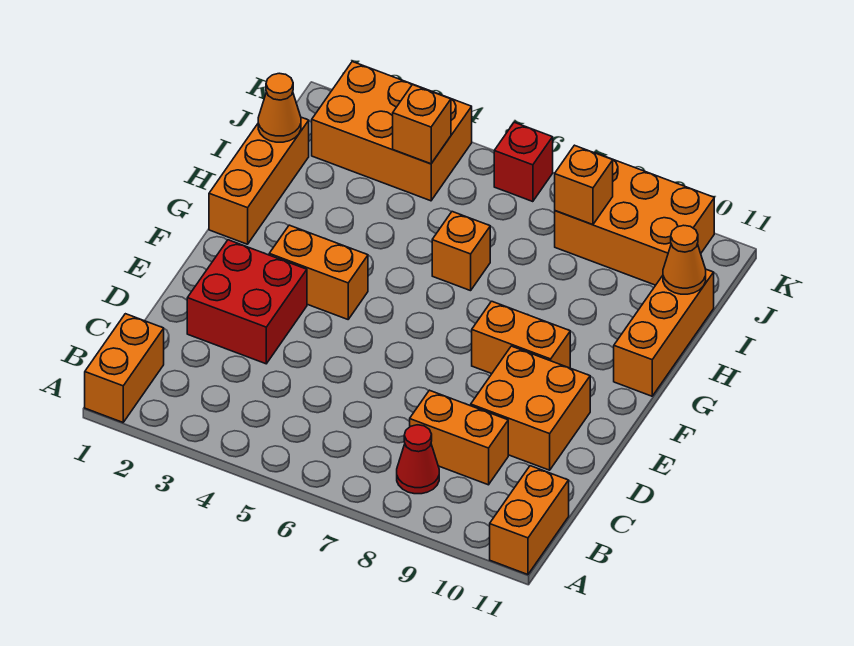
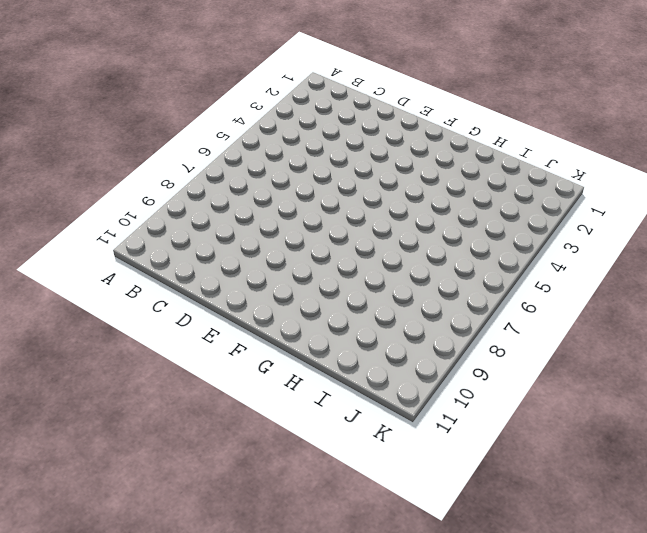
none -> orange brick A1:B1 level 1
none -> orange brick A11:B11 level 1
none -> red cone B8 level 1

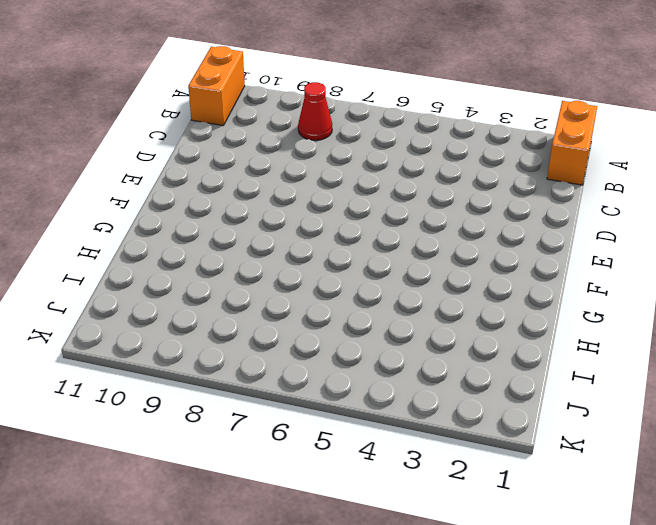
none -> orange brick C8:C9 level 1
none -> red brick D2:E3 level 1
none -> orange brick D9:E10 level 1

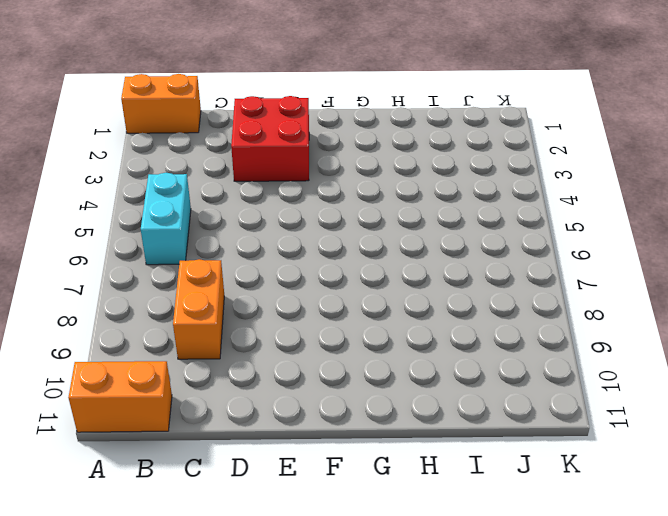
cyan brick B5:B6 level 1 -> none
none -> red cone B8 level 1
none -> orange brick D9:E10 level 1
none -> orange brick F3:F4 level 1

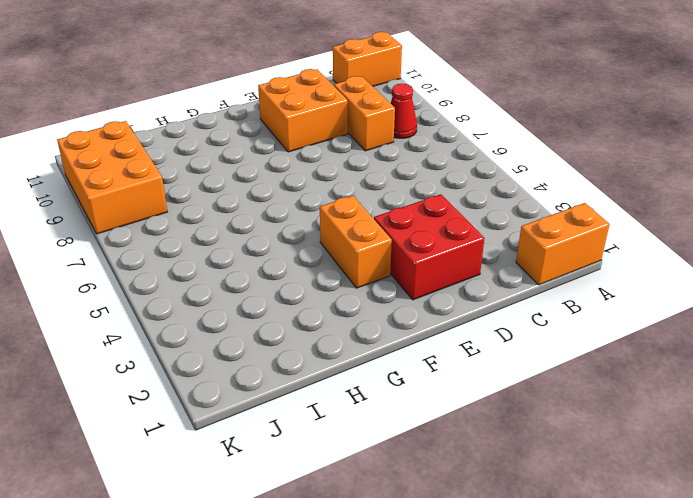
none -> orange brick F8:F9 level 1
none -> orange brick G1:I1 level 1
none -> orange brick G11:I11 level 1

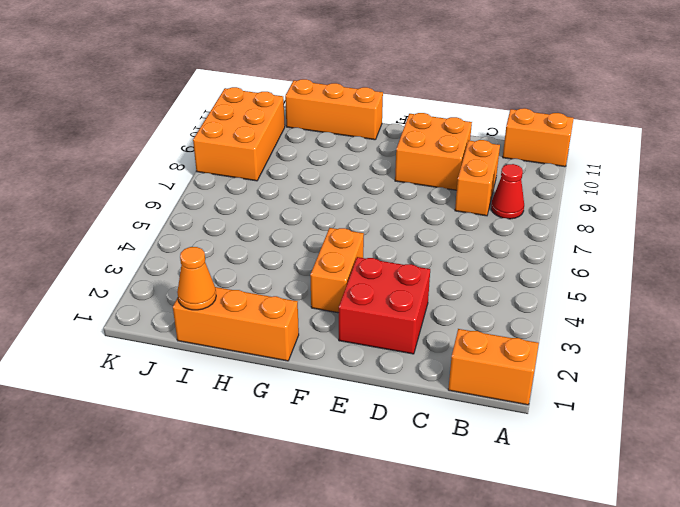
none -> orange brick F8:F9 level 1
none -> orange brick H6 level 1
none -> orange brick J2:K4 level 1

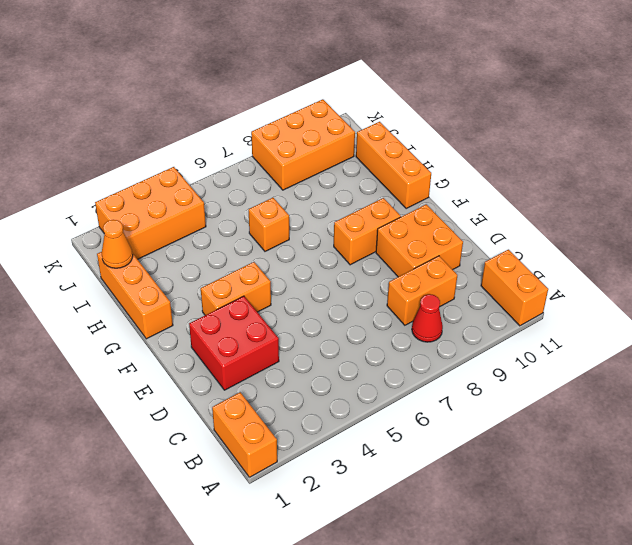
none -> red brick K6 level 1
none -> orange cone I11 level 2
none -> orange brick J4 level 2

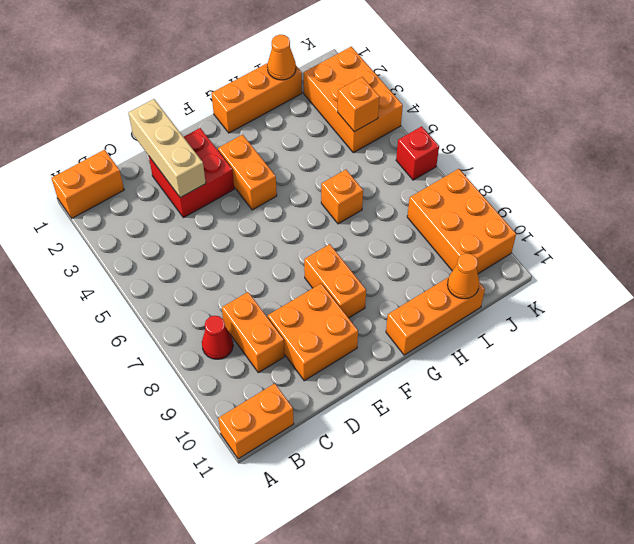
tan brick D1:D3 level 2 -> none
none -> orange brick J8 level 2

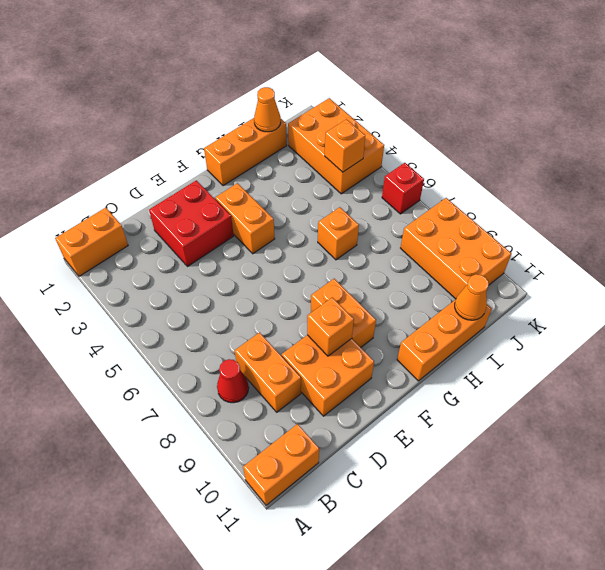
orange brick E9 level 2 -> orange brick J8 level 2

